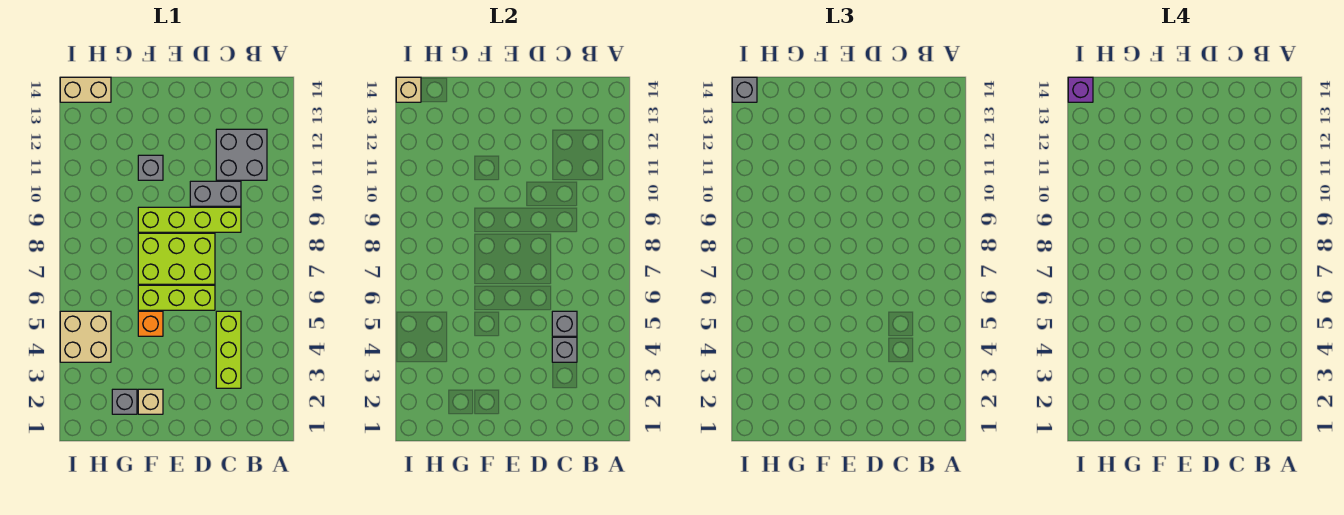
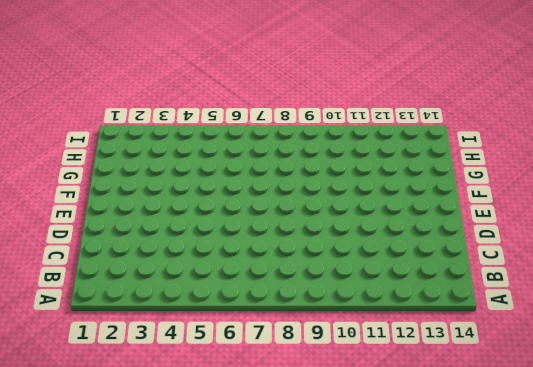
none -> grey brick B11:C12 level 1
none -> lime brick C3:C5 level 1
none -> lime brick C9:F9 level 1

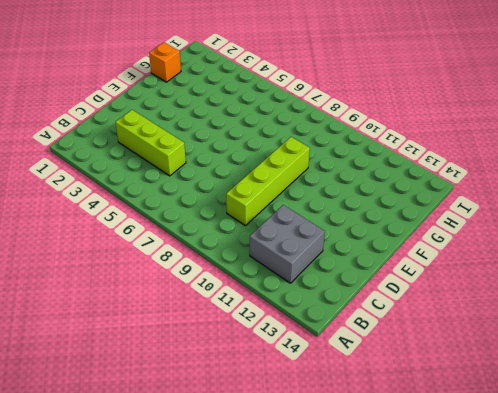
orange brick G1 level 1 -> orange brick F5 level 1
none -> grey brick C10:D10 level 1
none -> lime brick D6:F6 level 1
none -> lime brick D7:F8 level 1

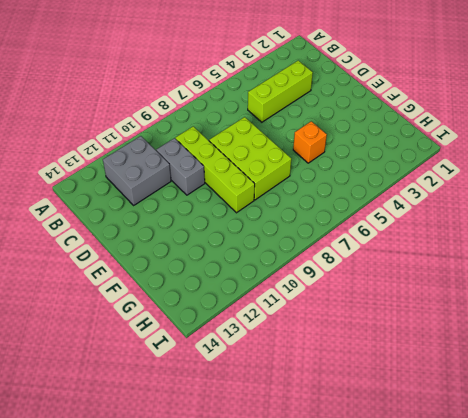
none -> lime brick D6:F6 level 1
none -> tan brick F2 level 1
none -> grey brick F11 level 1

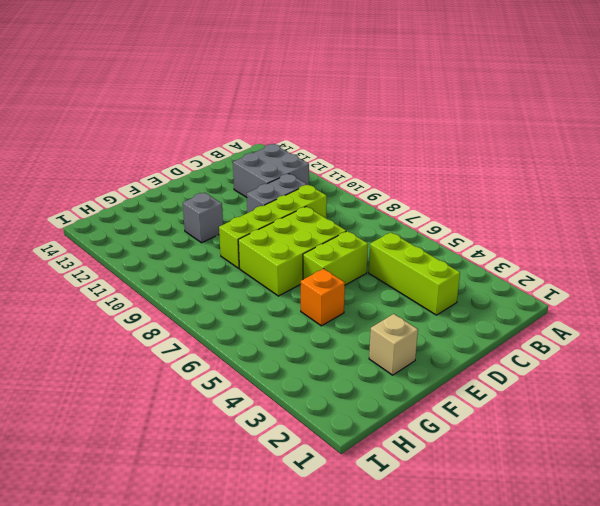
lime brick D6:E6 level 1 -> lime brick D6:F6 level 1
none -> grey brick G2 level 1
none -> tan brick H4:I5 level 1
none -> tan brick H14:I14 level 1

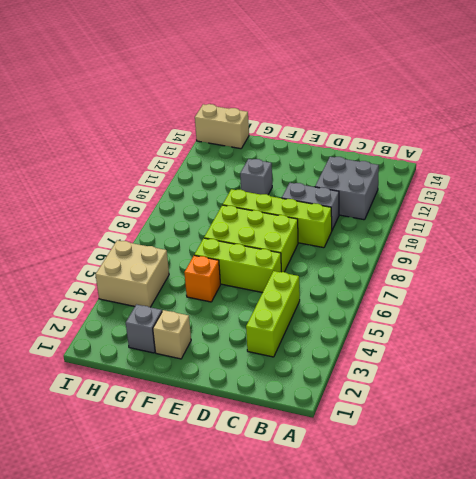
none -> grey brick C4 level 2
none -> grey brick C5 level 2
none -> tan brick I14 level 2

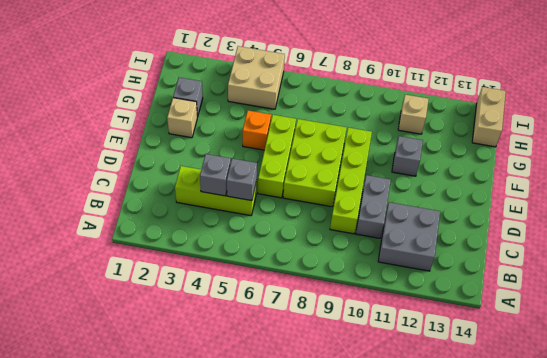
tan brick H11 level 1 -> tan brick I14 level 2
none -> grey brick I14 level 3
none -> purple brick I14 level 4

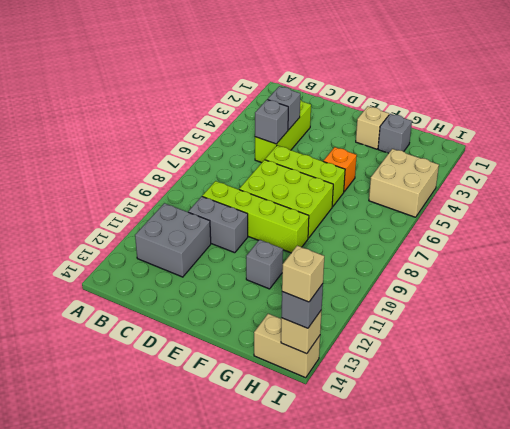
tan brick I14 level 4 -> purple brick I14 level 4

